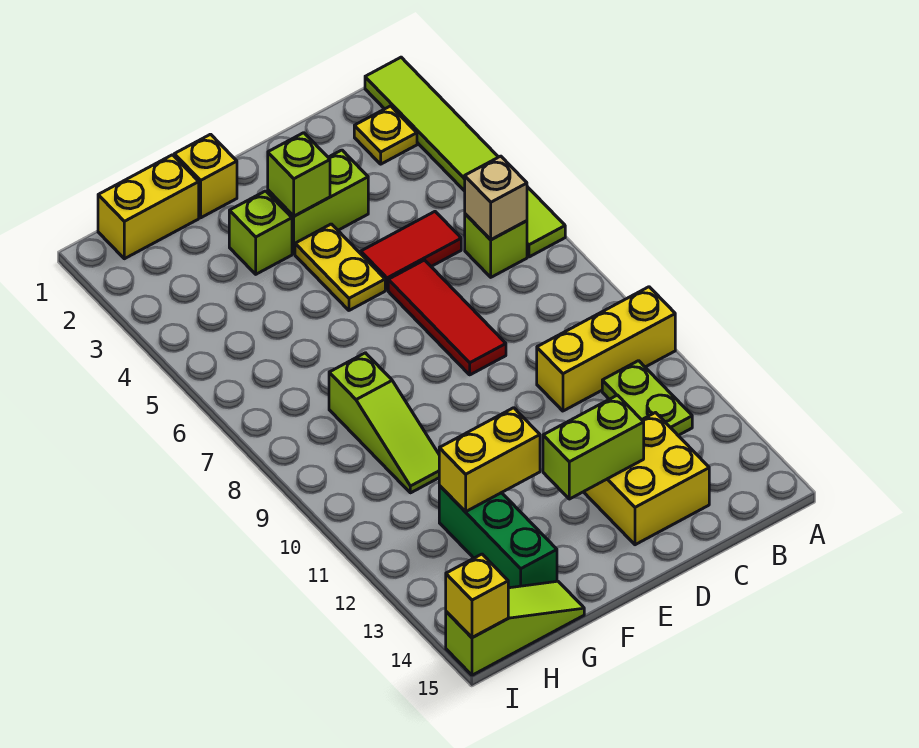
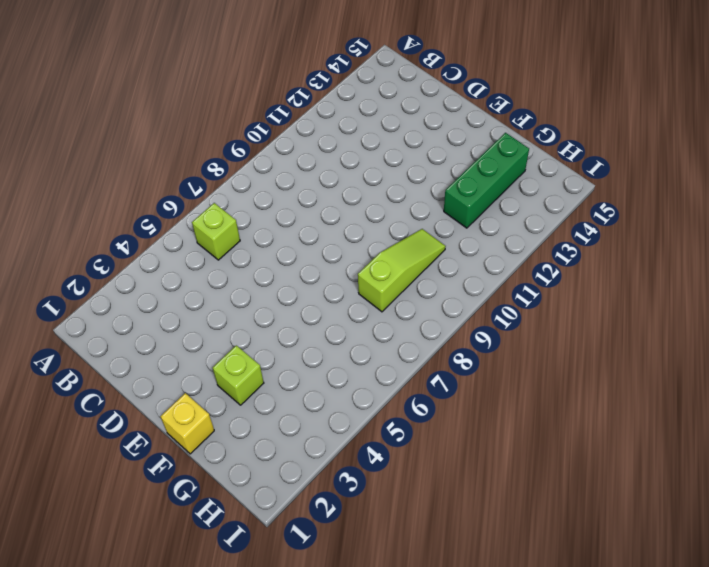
none -> lime tile A1:A6 level 1
none -> yellow brick A10:C10 level 1
none -> yellow plate B2 level 1

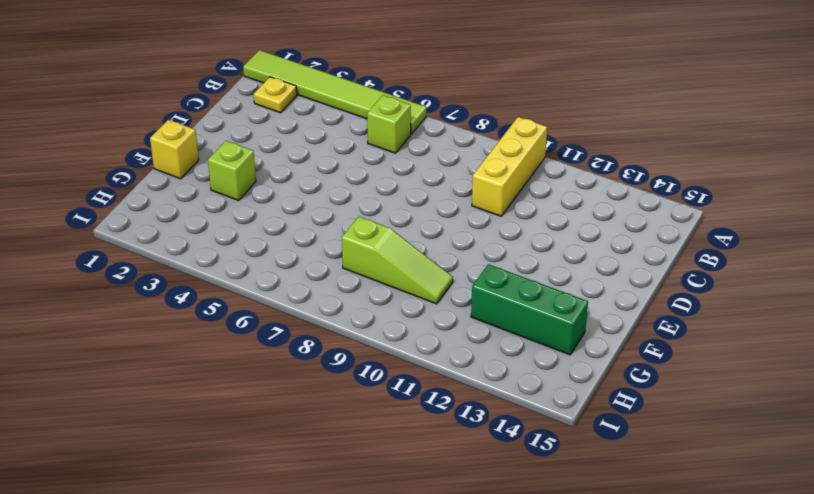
none -> lime plate B11:B12 level 1
none -> red tile C5:D5 level 1
none -> yellow brick C13:D14 level 1

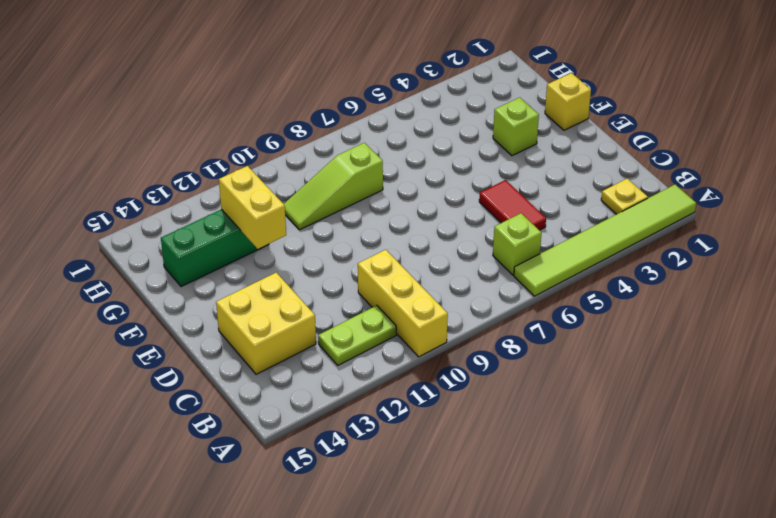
none -> lime brick D3:E3 level 1
none -> red tile D6:D8 level 1
none -> yellow plate E4:E5 level 1

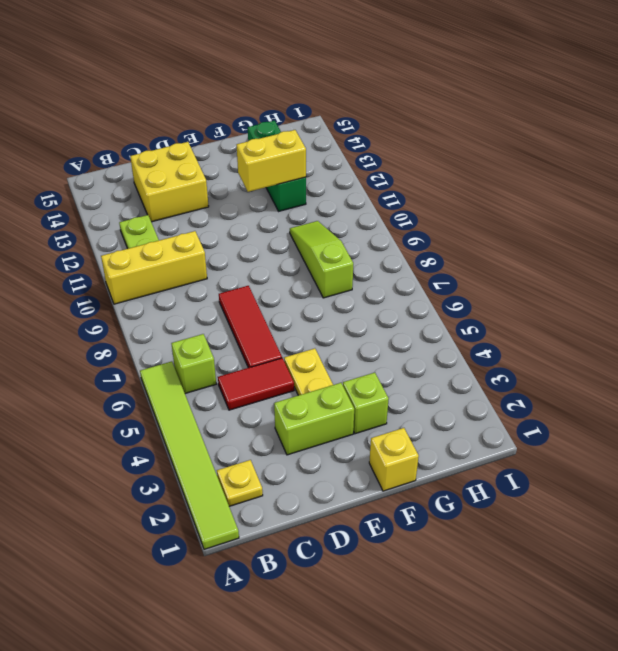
none -> yellow brick G1:H1 level 1
none -> lime slope G15:I15 level 1 top I
none -> tan brick B6 level 2

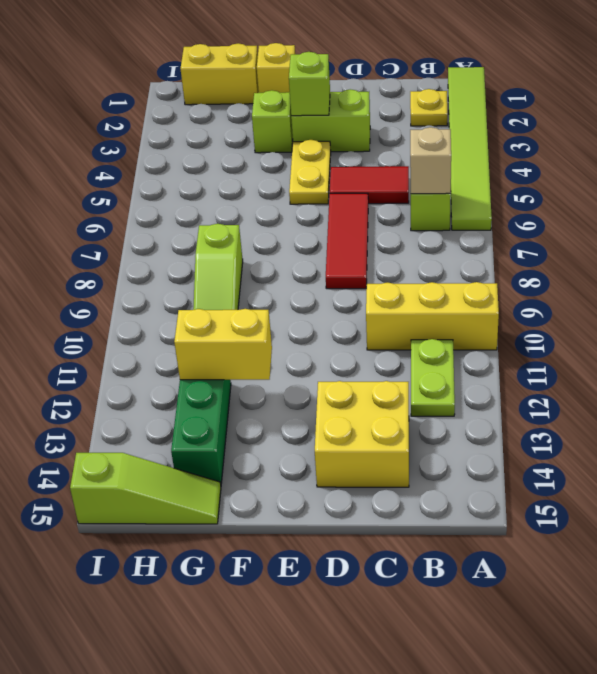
none -> lime brick D13:E13 level 2
none -> yellow brick I15 level 2

